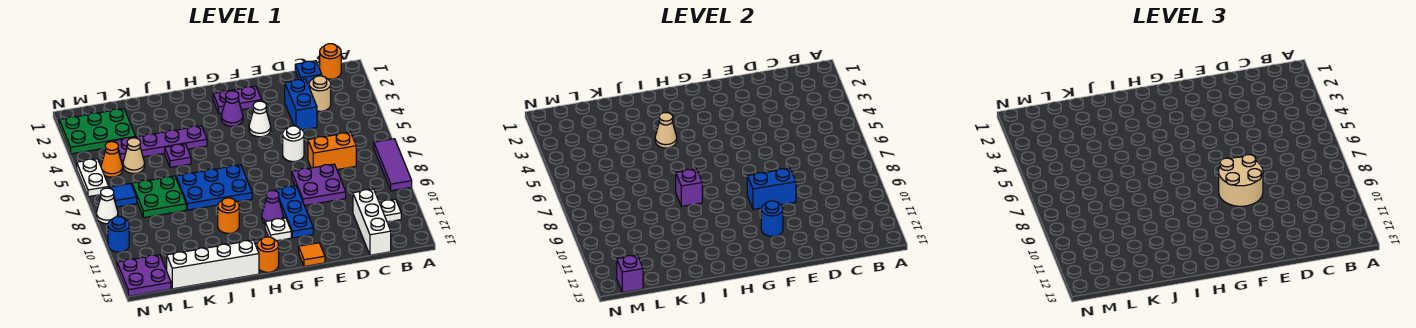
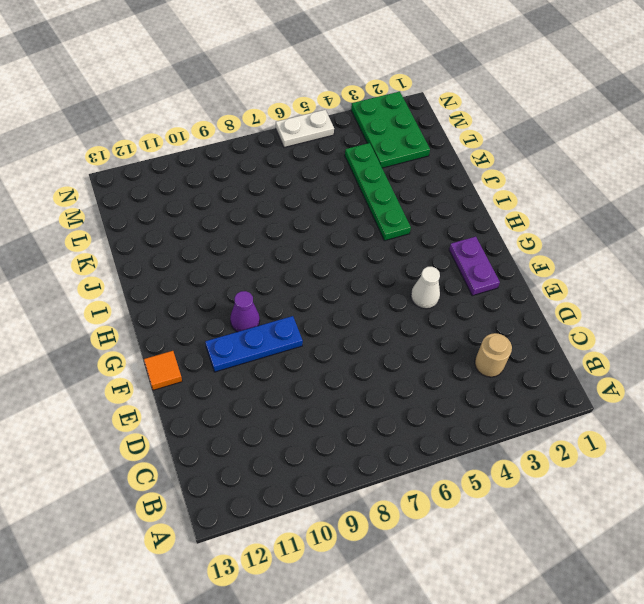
green plate I4:L4 level 1 -> purple plate I4:L4 level 1
none -> purple tile A7:A9 level 1
none -> orange round brick B1 level 1
none -> white plate B11 level 1
none -> blue plate C1 level 1

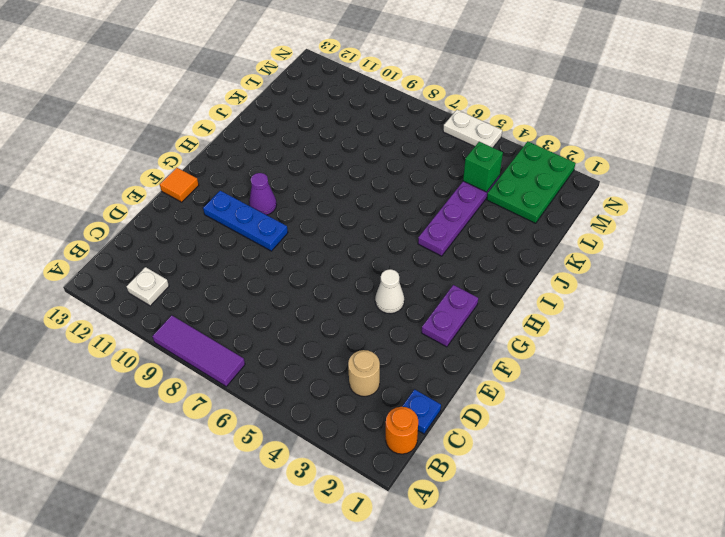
green brick L4 level 2 -> none
none -> orange brick C7:D7 level 1
none -> white brick C11:C13 level 1
none -> blue brick D3:D4 level 1
none -> purple plate D8:E9 level 1

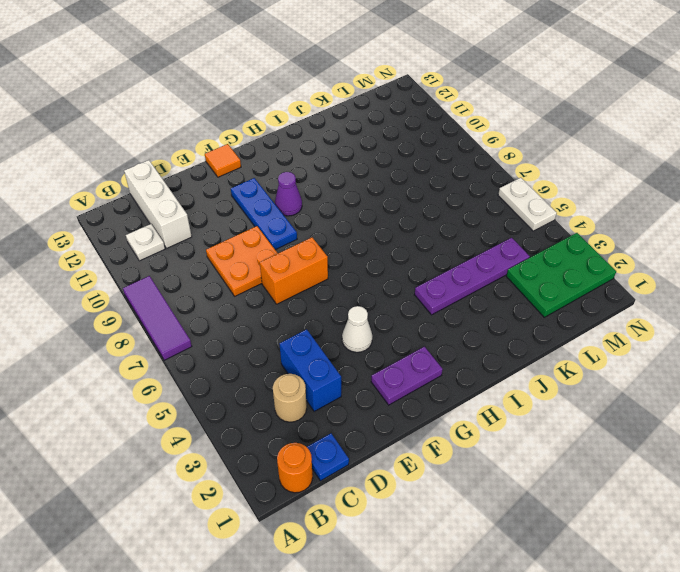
orange plate D8:E9 level 1 -> purple plate D8:E9 level 1
orange brick E7:F7 level 1 -> orange brick C7:D7 level 1
none -> white round brick E6 level 1
none -> purple cone G3 level 1
none -> white plate G11 level 1
none -> blue plate H7:J8 level 1

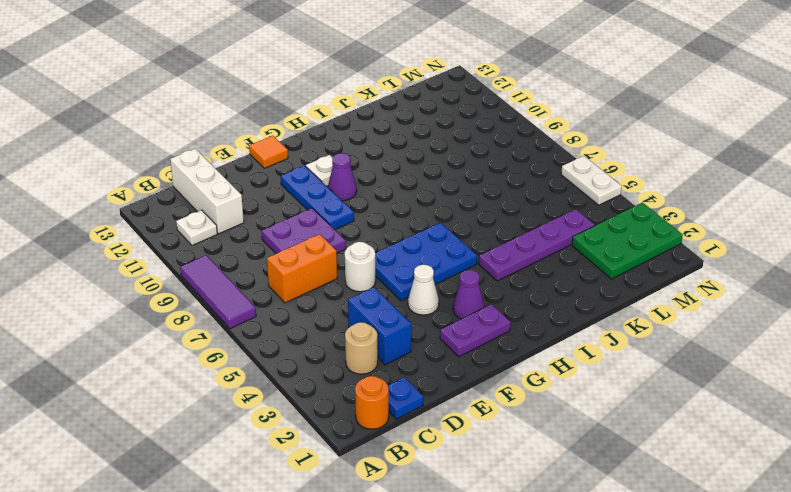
blue plate F5:H6 level 1 -> blue plate H7:J8 level 1
none -> orange round brick H13 level 1
none -> orange round brick I10 level 1
none -> white brick I13:L13 level 1
none -> purple plate J5 level 1

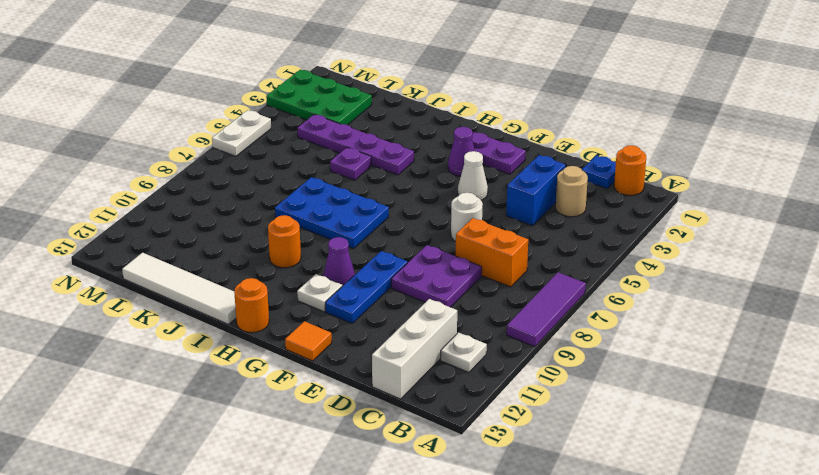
white tile I13:L13 level 1 -> white brick I13:L13 level 1
none -> green plate K7:L8 level 1
none -> tan cone L5 level 1
none -> orange cone M5 level 1
none -> blue tile M7 level 1

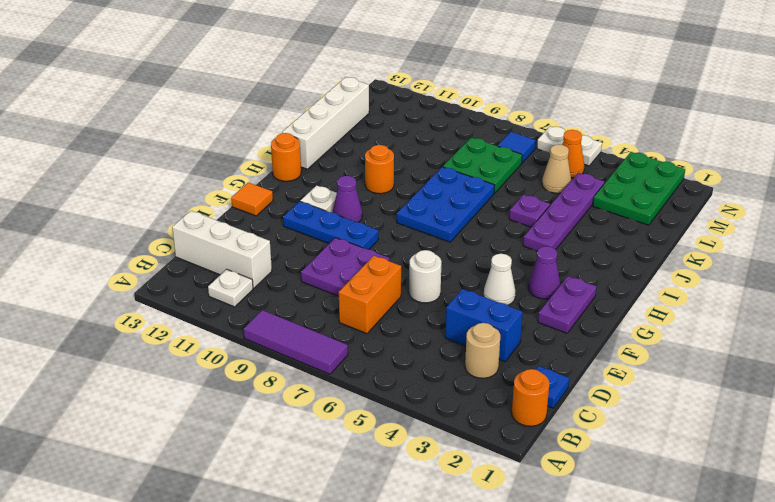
none -> purple plate M12:N13 level 1
none -> white cone N8 level 1
none -> blue round brick N10 level 1
none -> blue brick E9:F9 level 2

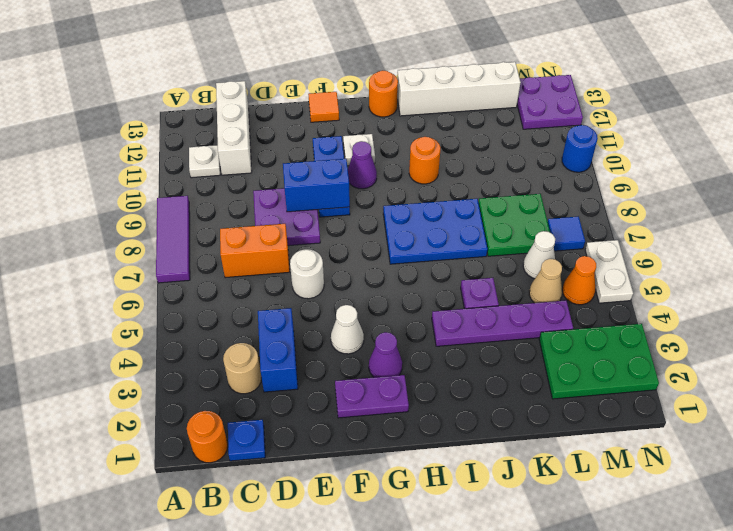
white cone L6 level 1 -> white cone N8 level 1
none -> blue round brick F11 level 2
none -> tan cone I4 level 2
none -> purple brick I8 level 2
none -> purple brick M13 level 2

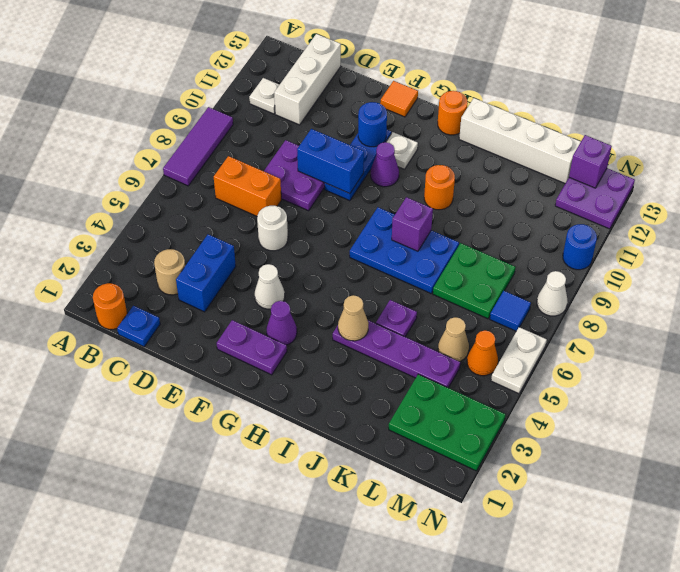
none -> tan round brick E8:F9 level 3

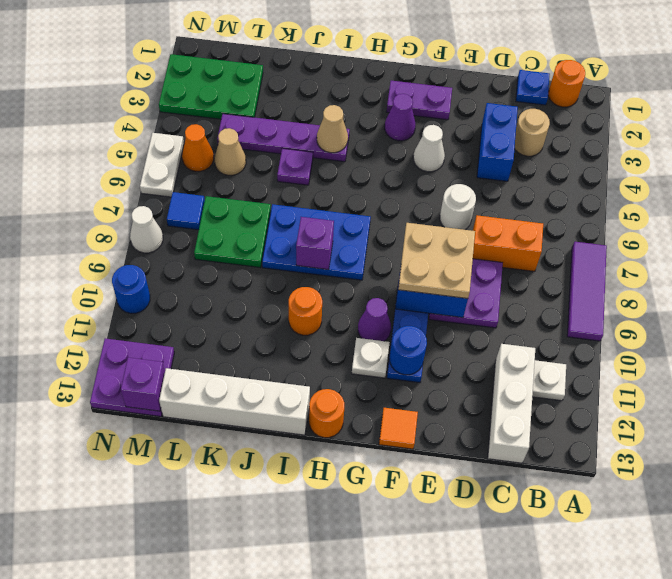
tan plate E8:F9 level 3 -> tan round brick E8:F9 level 3

